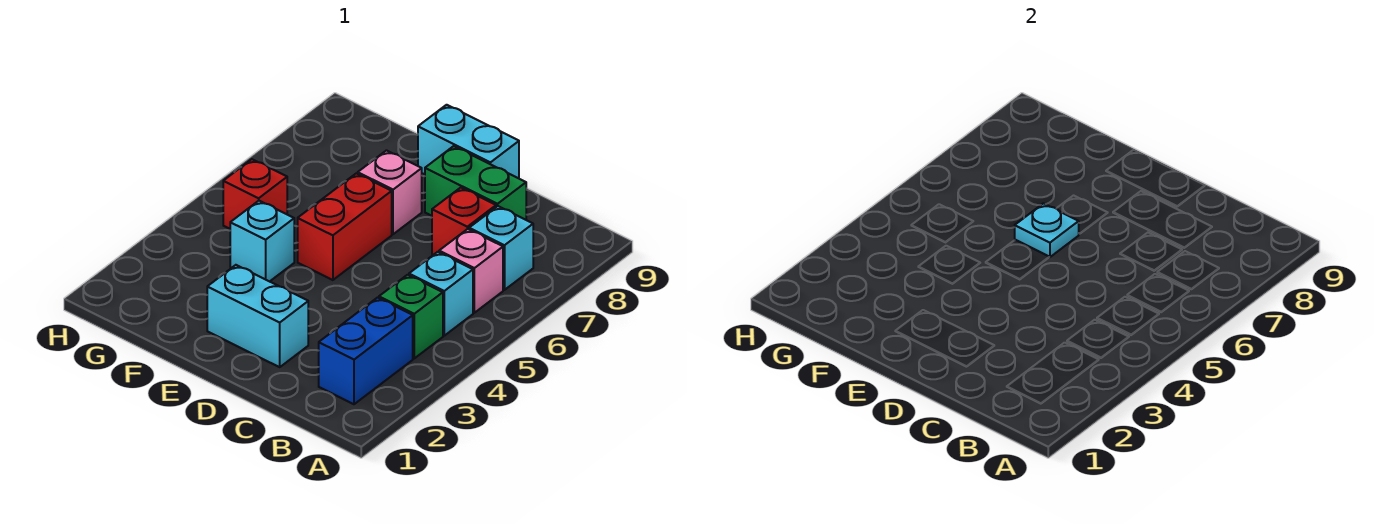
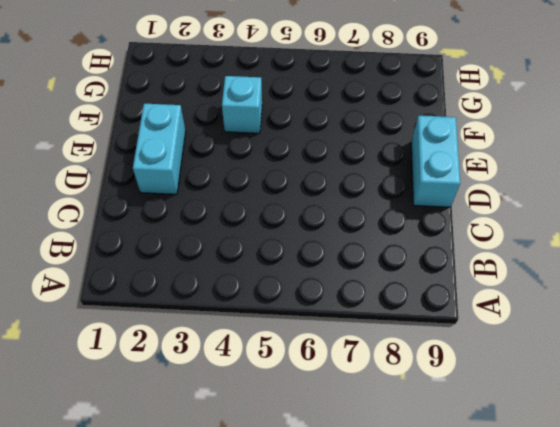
none -> blue brick B2:B3 level 1
none -> green brick B4 level 1
none -> cyan brick B5 level 1

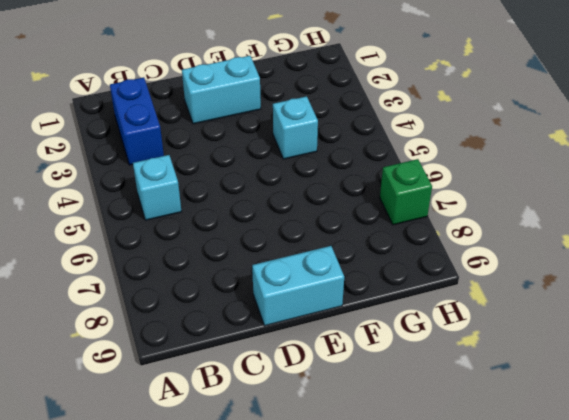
green brick H7 level 1 -> green brick B4 level 1
none -> pink brick B6 level 1
none -> cyan brick B7 level 1
none -> red brick C7 level 1

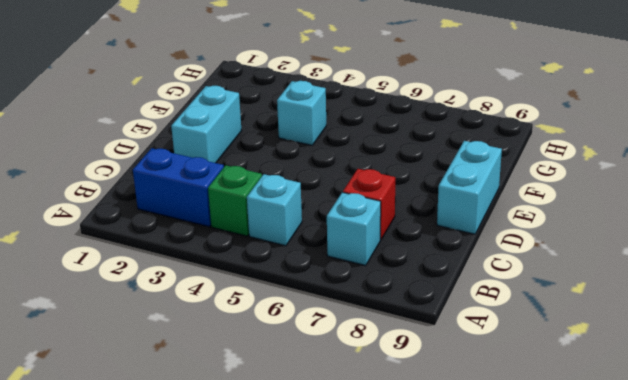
none -> pink brick B6 level 1
none -> green brick C8:D8 level 1
none -> red brick E5:E6 level 1

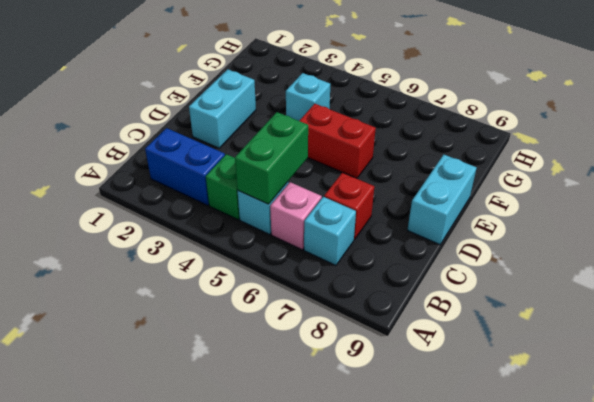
green brick B5:C5 level 2 -> green brick C8:D8 level 1
none -> pink brick E7 level 1
none -> red brick G5 level 1
none -> cyan plate E6 level 2

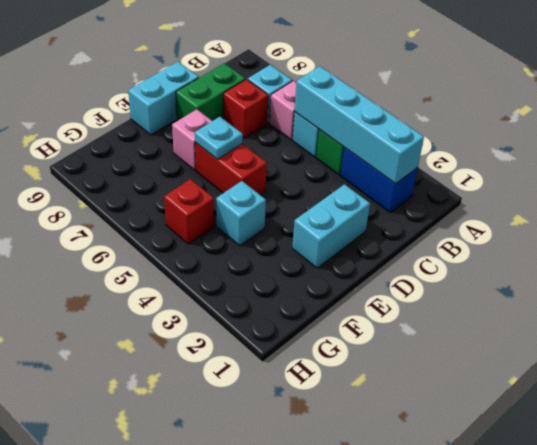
cyan brick B2:B5 level 2 -> none

